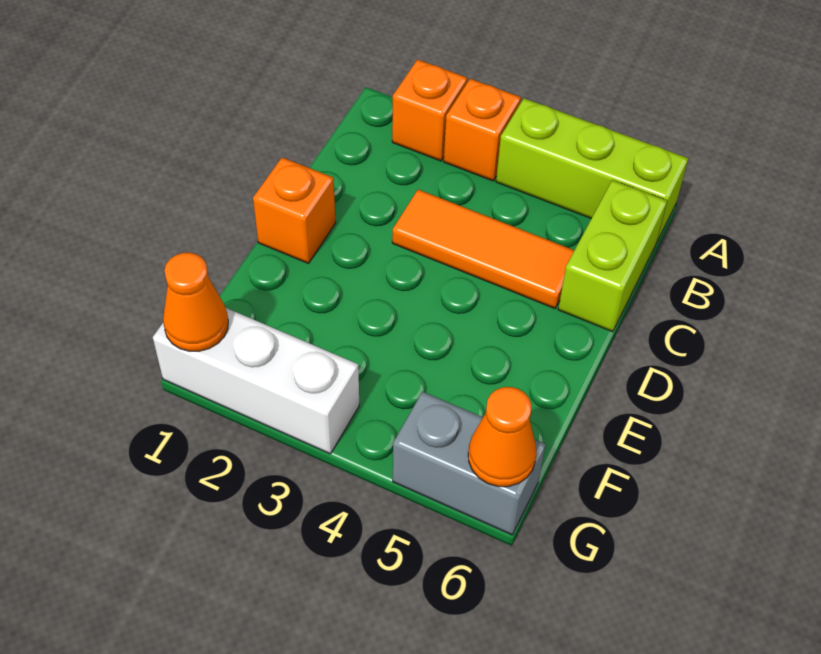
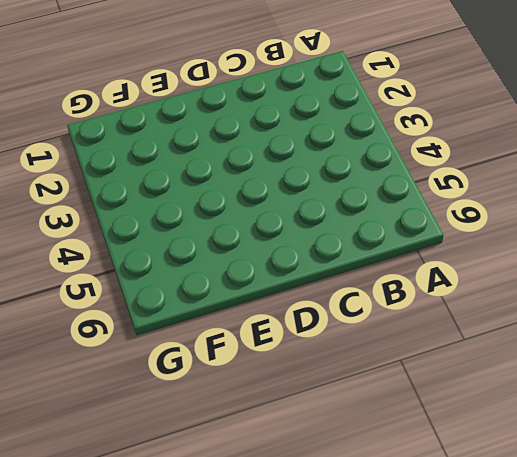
none -> orange brick A2 level 1
none -> orange brick A3 level 1

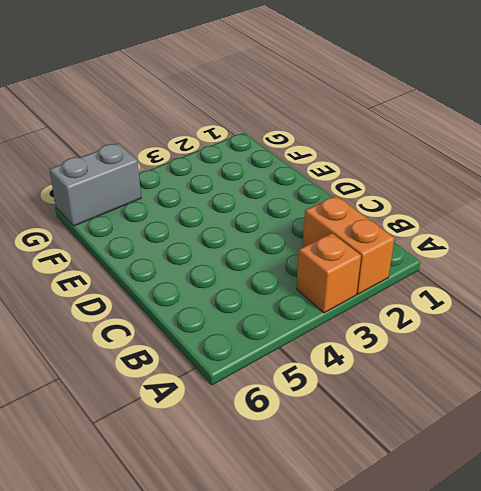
orange brick A2:B2 level 1 -> orange brick A2 level 1
none -> lime brick A4:A6 level 1
none -> lime brick B6:C6 level 1

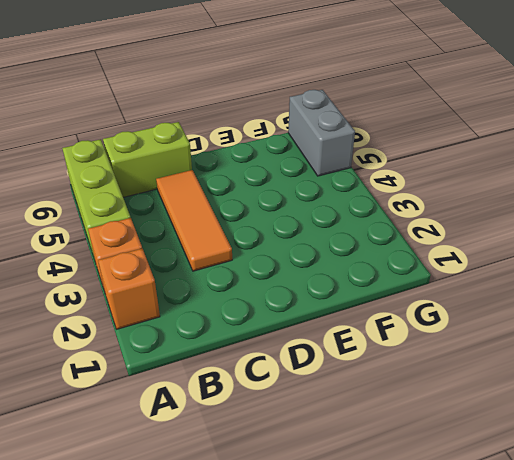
none -> orange brick D1 level 1
none -> white brick G1:G3 level 1

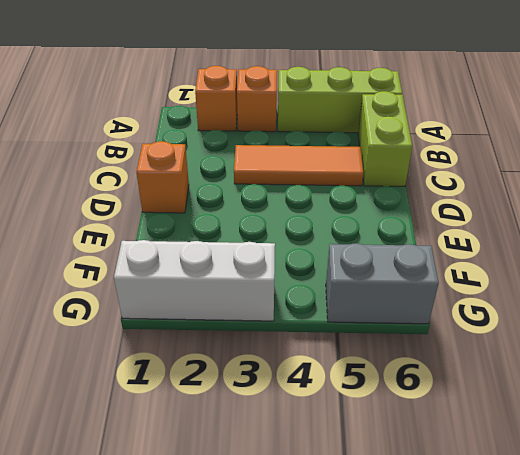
none -> orange cone G1 level 2
none -> orange cone G6 level 2

